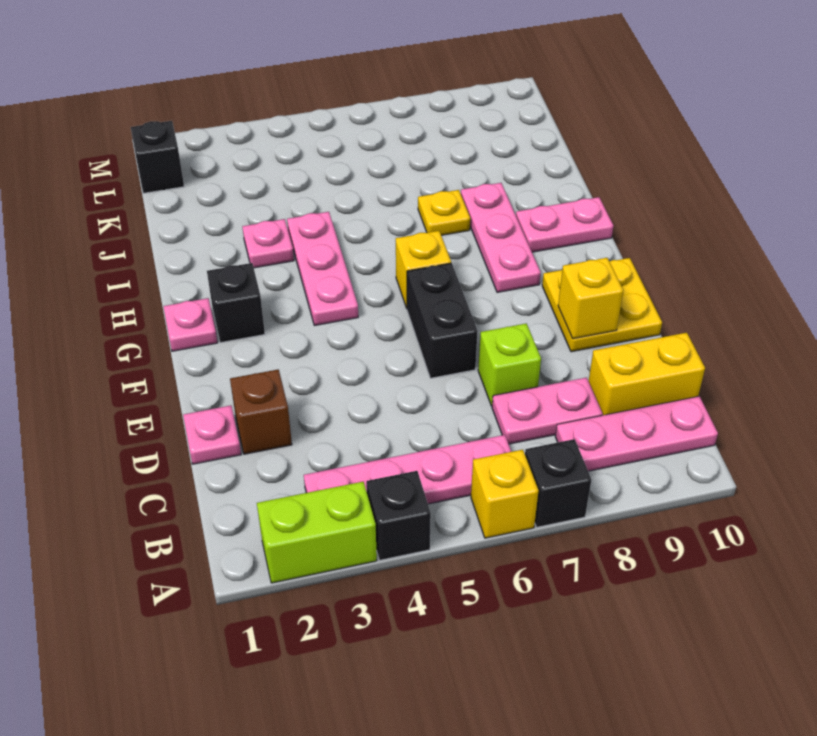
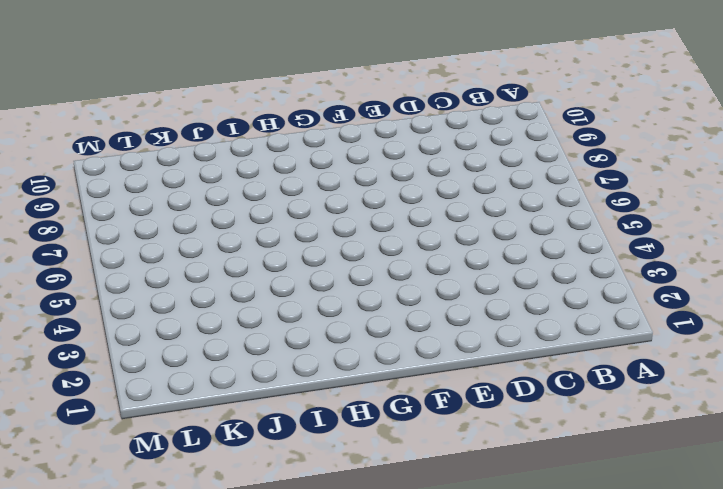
none -> lime brick A2:A3 level 1
none -> black brick A4 level 1
none -> yellow brick A6 level 1

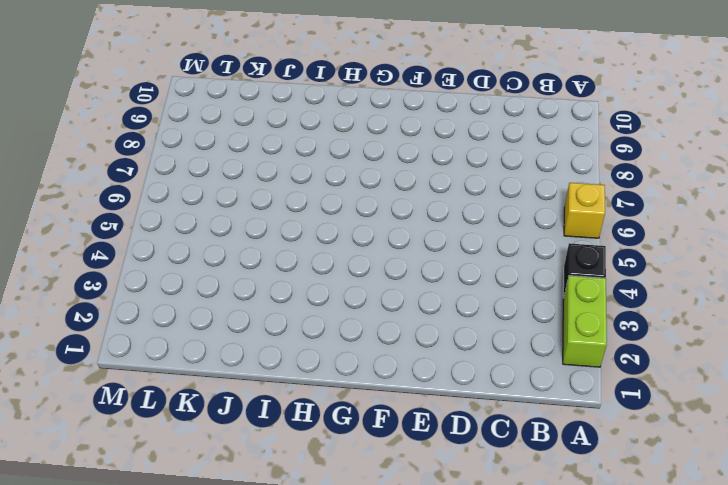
none -> black brick A7 level 1
none -> pink plate B3:B6 level 1
none -> pink plate B8:B10 level 1

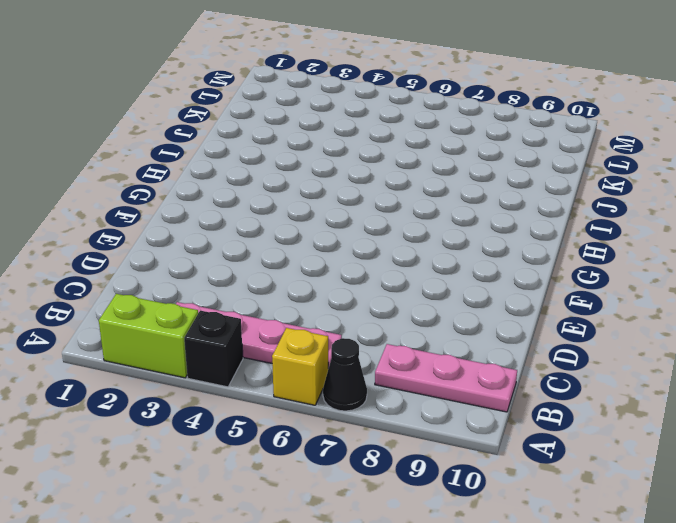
black cone A7 level 1 -> black brick A7 level 1
none -> pink plate C7:C8 level 1
none -> yellow brick C9:C10 level 1
none -> pink plate D1 level 1

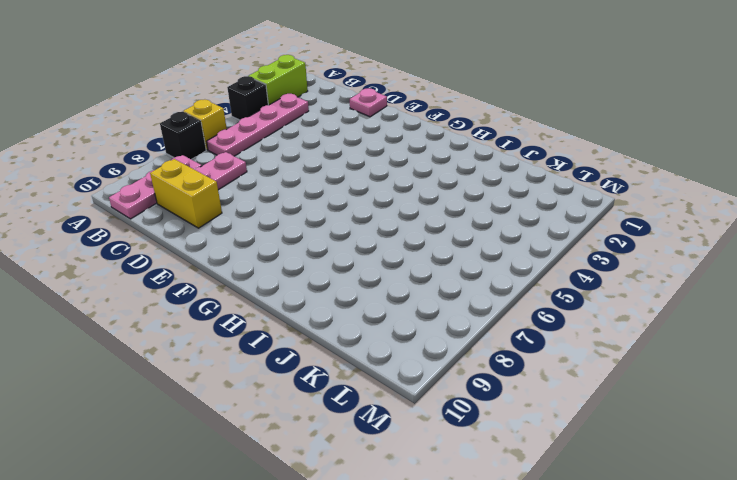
yellow brick C9:D9 level 1 -> yellow brick C9:C10 level 1
none -> brown brick D2 level 1
none -> lime brick D7 level 1
none -> black brick E6:F6 level 1

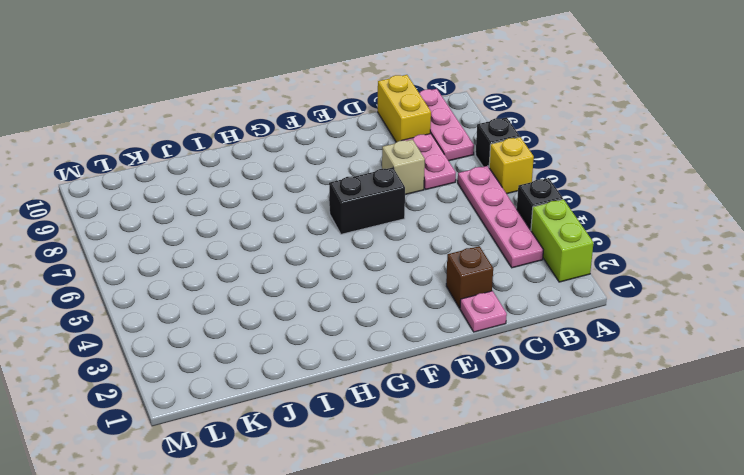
tan brick D7 level 1 -> lime brick D7 level 1
none -> yellow plate E9:F10 level 1
none -> pink plate G1 level 1
none -> black brick G2 level 1

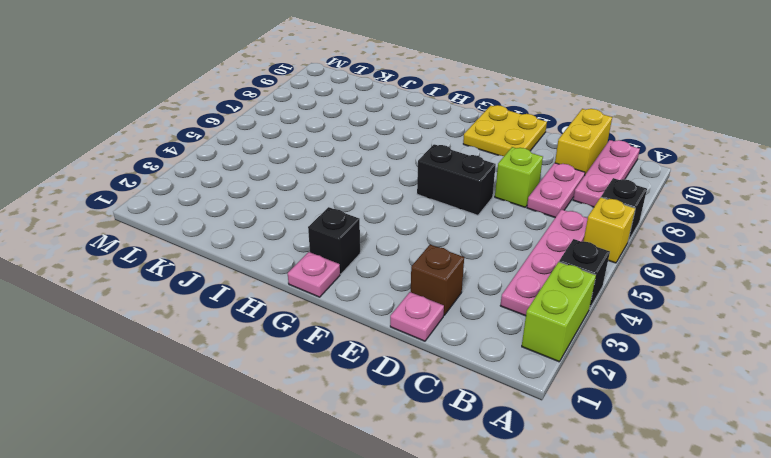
none -> pink plate G4:I4 level 1
none -> yellow brick G6 level 1
none -> pink plate G8:I8 level 1

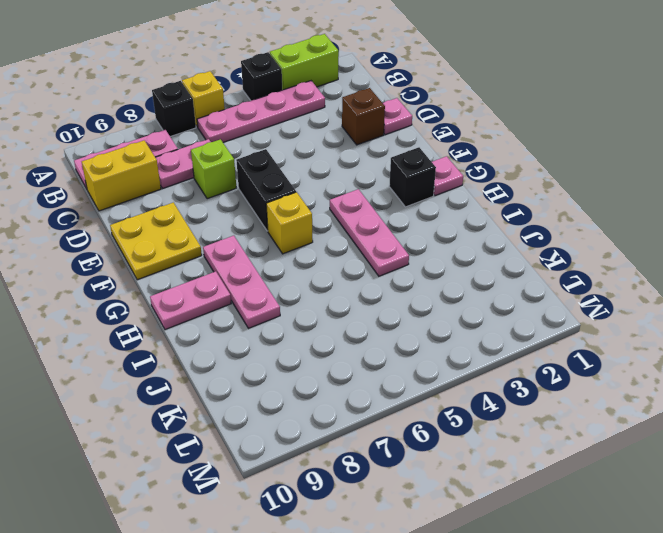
none -> pink plate I3 level 1
none -> yellow plate I7 level 1
none -> black brick L1 level 1

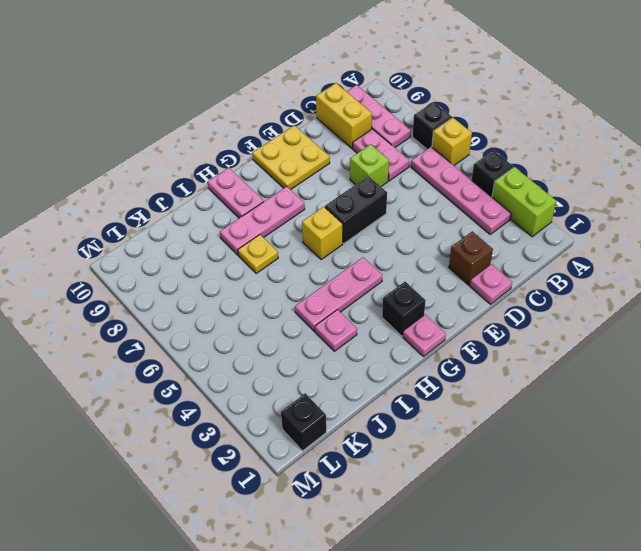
none -> yellow brick E9 level 2

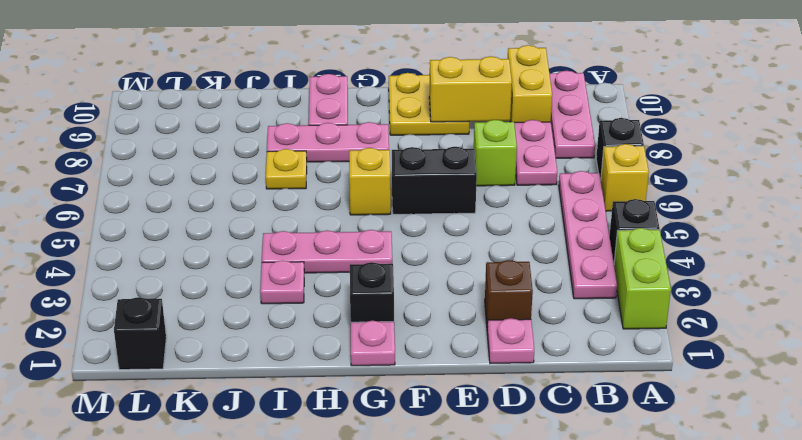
yellow brick D9:E9 level 2 -> yellow brick E9 level 2

